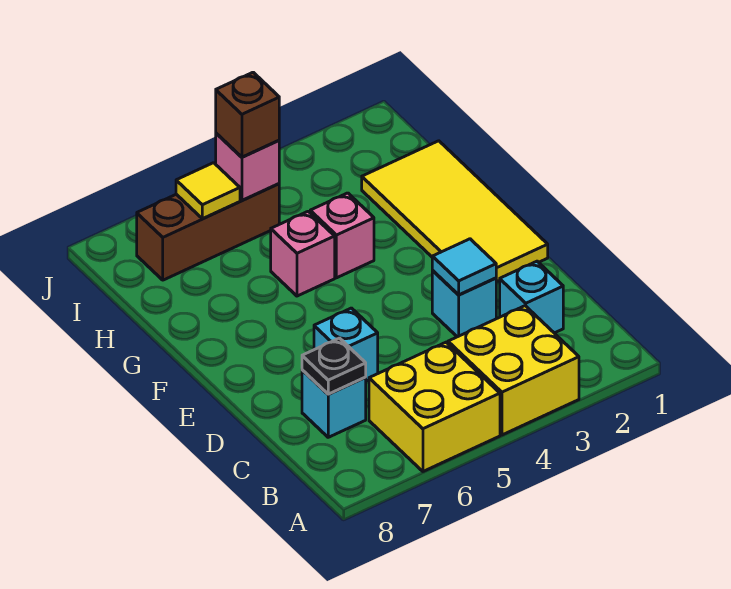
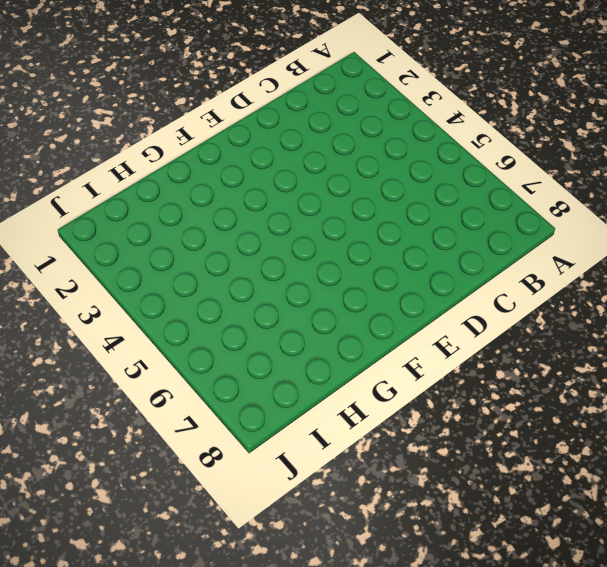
none -> yellow brick A3:B4 level 1
none -> yellow brick A5:B6 level 1
none -> cyan brick C2 level 1

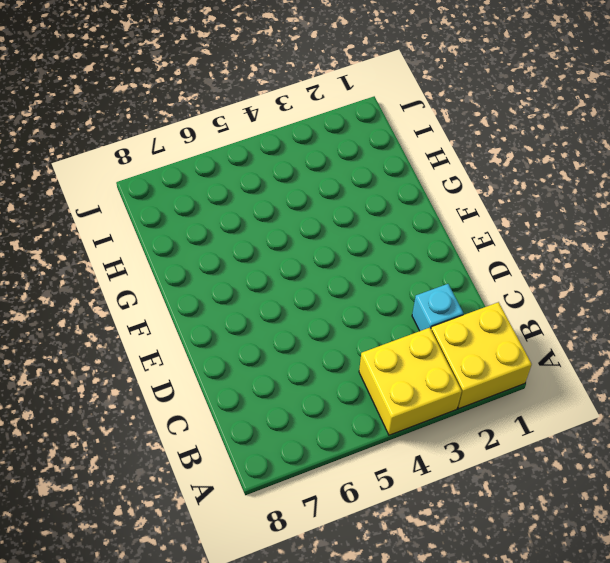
yellow brick A1:B2 level 1 -> yellow brick A5:B6 level 1
none -> cyan brick C7 level 1
none -> cyan brick D3 level 1
none -> cyan brick D6 level 1

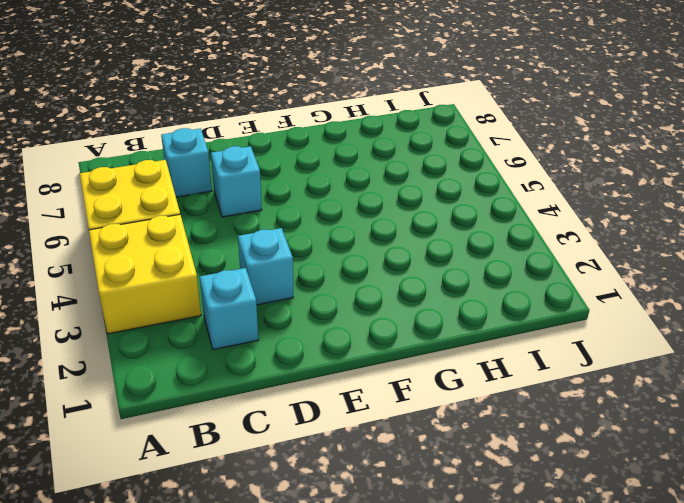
none -> yellow tile E1:H2 level 1
none -> pink brick G4 level 1
none -> pink brick G5 level 1

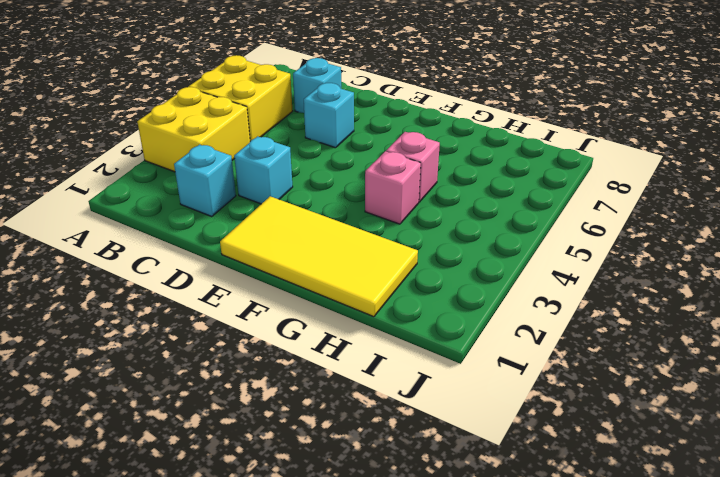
none -> brown brick I5:I7 level 1
none -> black plate C7 level 2
none -> cyan tile D3 level 2

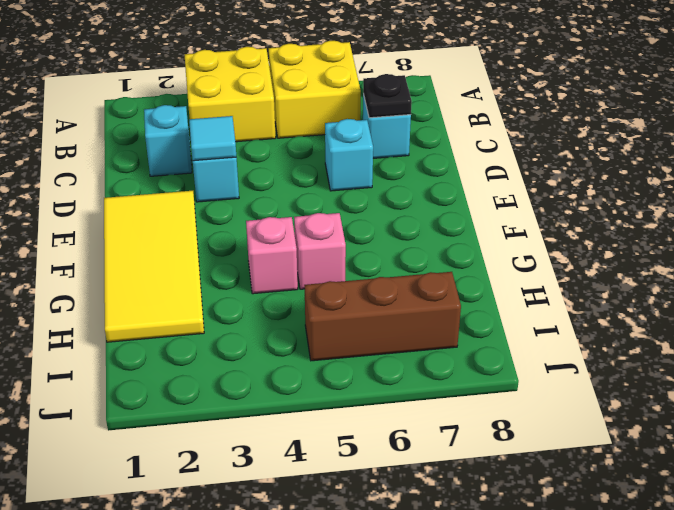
none -> pink brick I5 level 2
none -> yellow tile I6 level 2
none -> brown brick I5 level 3

